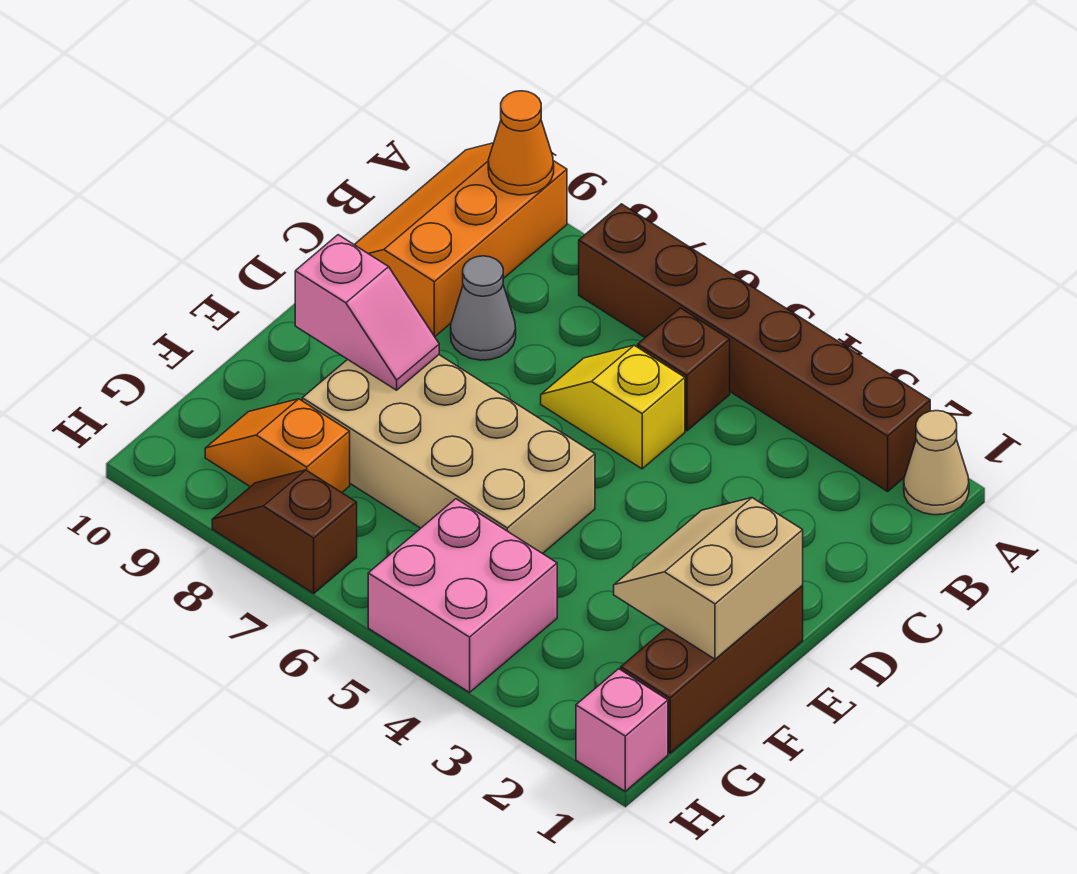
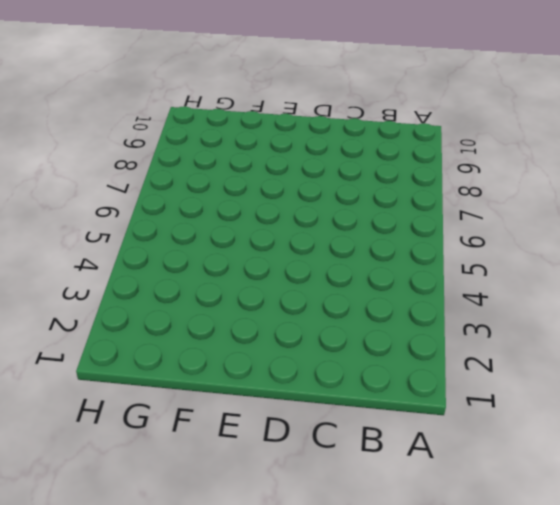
none -> tan cone A1 level 1
none -> brown brick A2:A7 level 1
none -> orange slope A9:C10 level 1 top 9

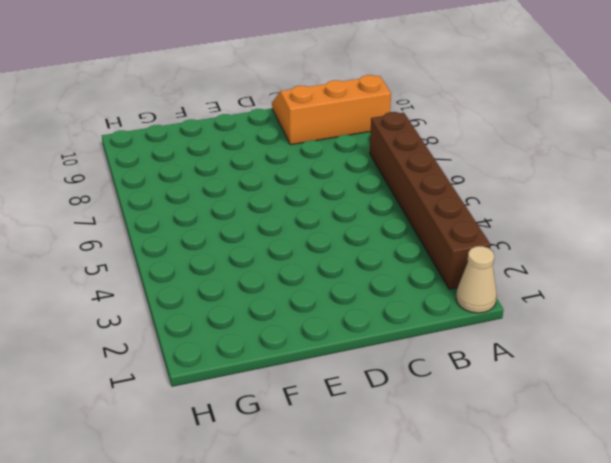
none -> brown brick B5 level 1
none -> yellow slope C5:C6 level 1 top 5
none -> grey cone C8 level 1

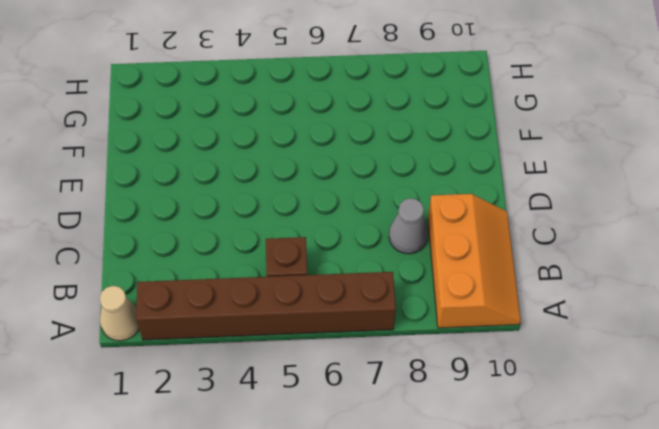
none -> yellow slope C5:C6 level 1 top 5
none -> brown brick E1:G1 level 1
none -> tan brick E5:F8 level 1

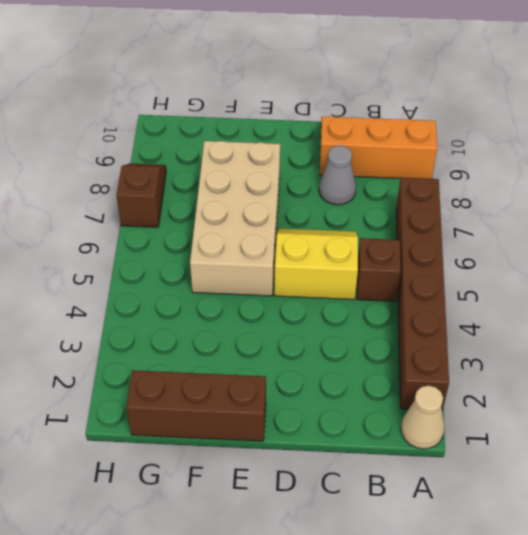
yellow slope C5:D6 level 1 top 5 -> yellow slope C5:C6 level 1 top 5
none -> pink brick G4:H5 level 1
none -> orange slope G8:G9 level 1 top 8
none -> pink brick H1 level 1

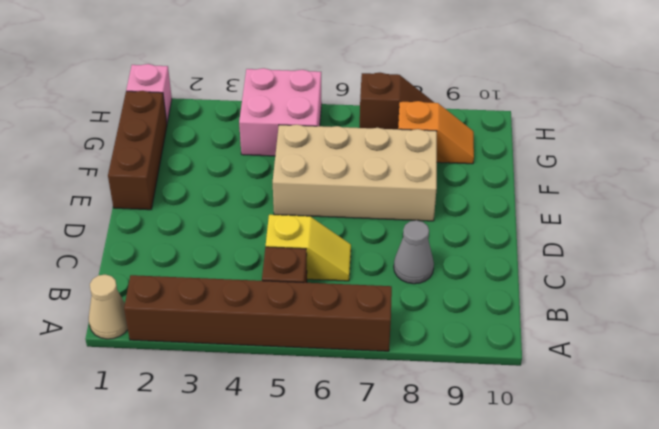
none -> orange slope A9:C10 level 1 top 9
none -> orange cone A9 level 2
none -> tan slope E1:F2 level 2 top 1

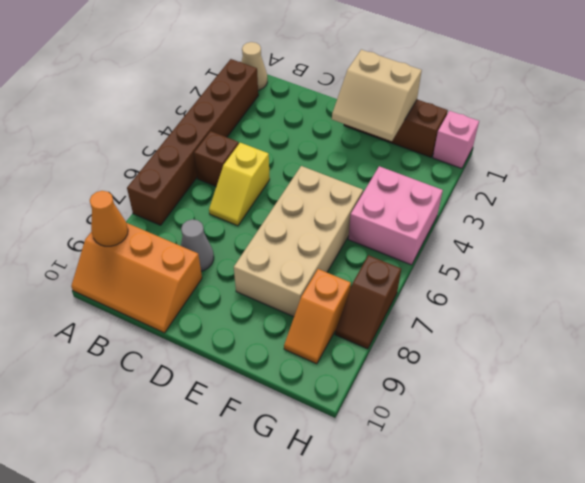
none -> pink slope E8:E9 level 2 top 9

